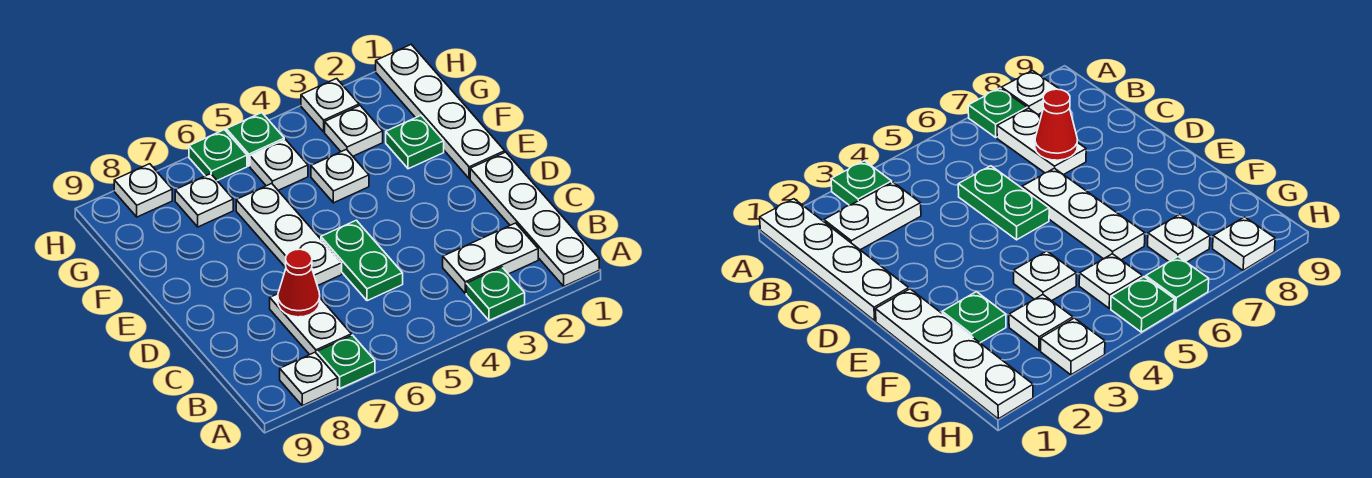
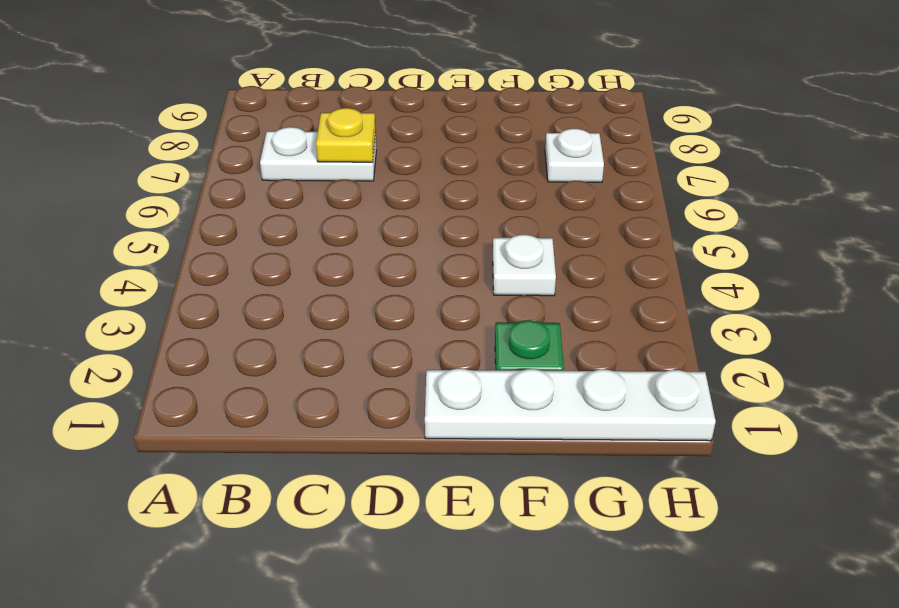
yellow plate C7 level 2 -> red cone C7 level 2
none -> white plate A1:D1 level 1
none -> green plate A3 level 1
none -> green plate A7 level 1

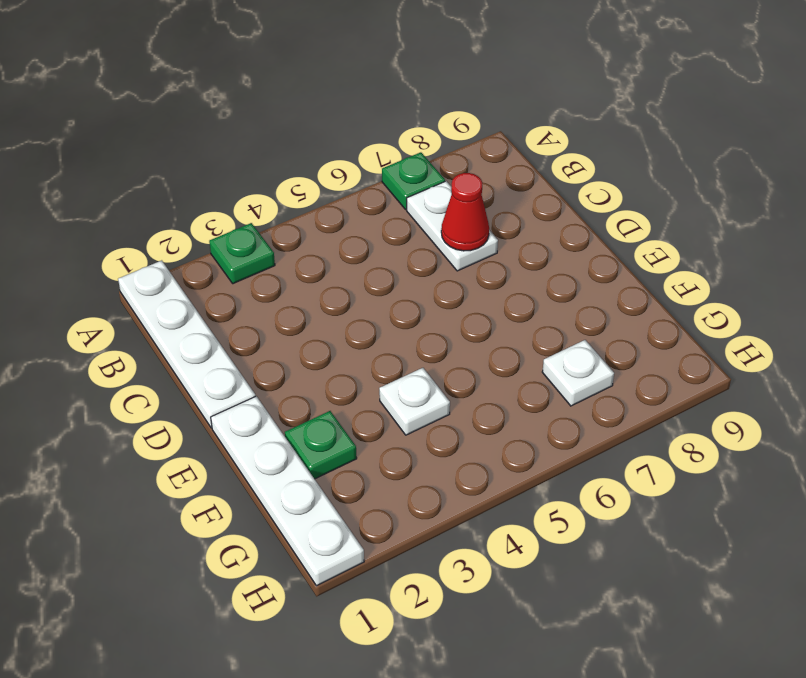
none -> white plate A8 level 1
none -> white plate B2:B3 level 1
none -> green plate C5:D5 level 1

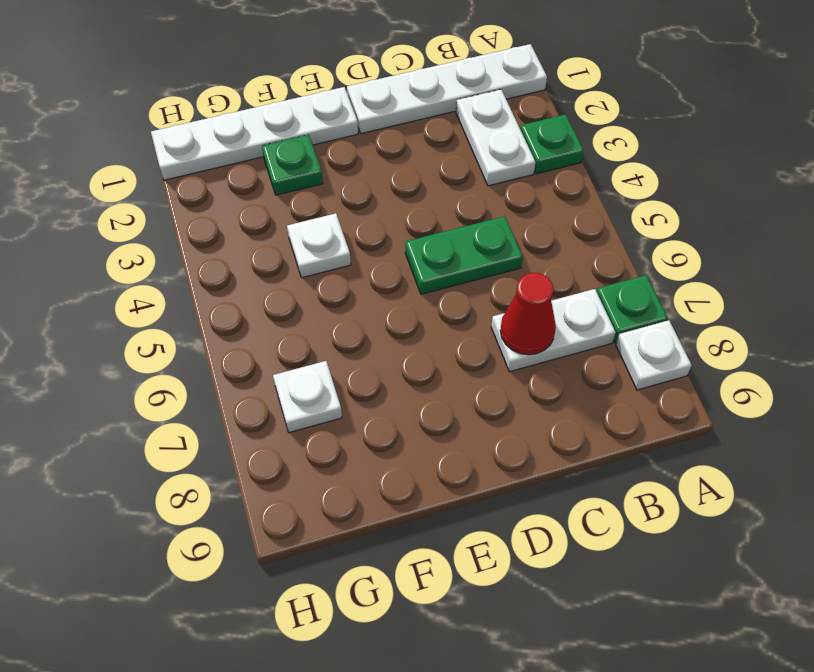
none -> white plate D6:F6 level 1
none -> white plate G3 level 1
none -> white plate G5 level 1

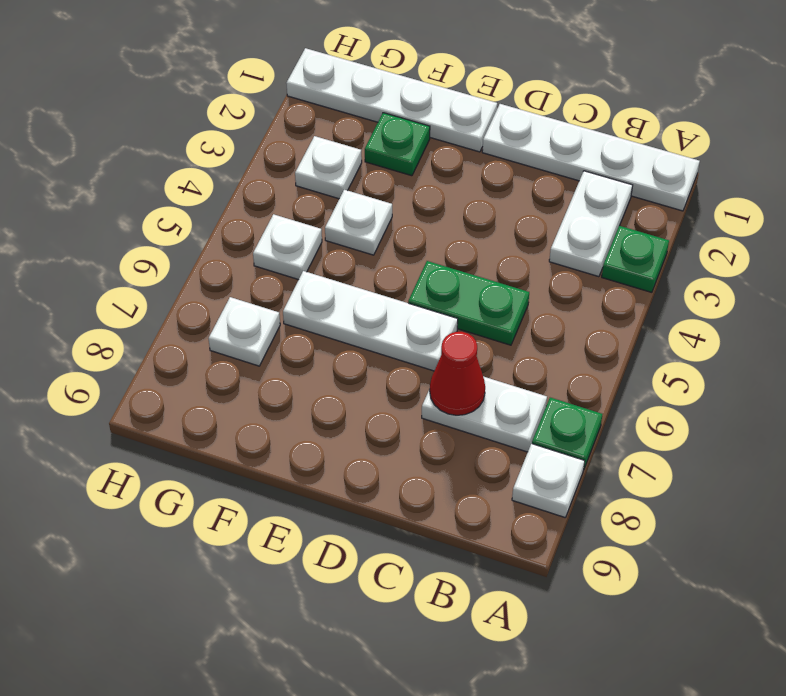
none -> white plate H3 level 1
none -> green plate H5 level 1
none -> green plate H6 level 1

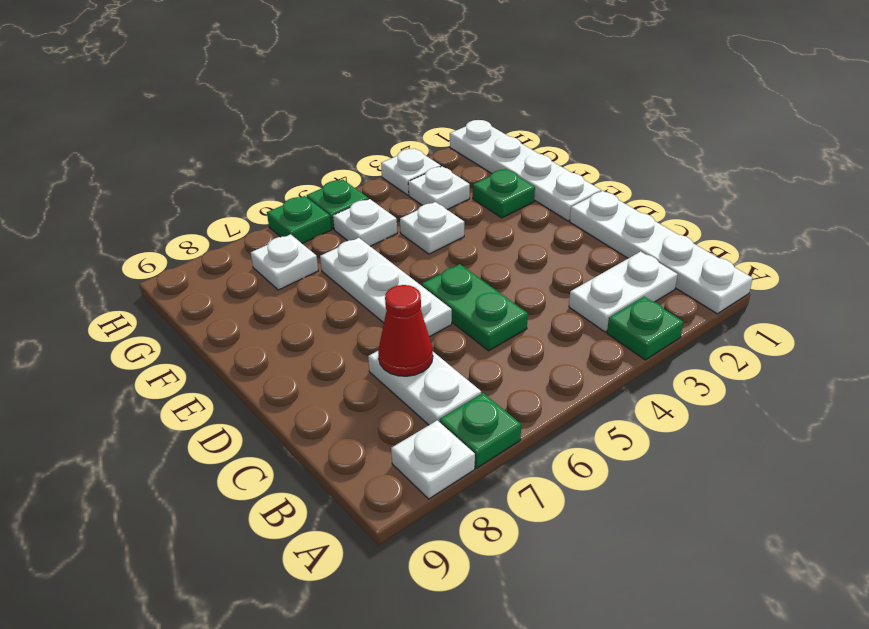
none -> white plate H8 level 1

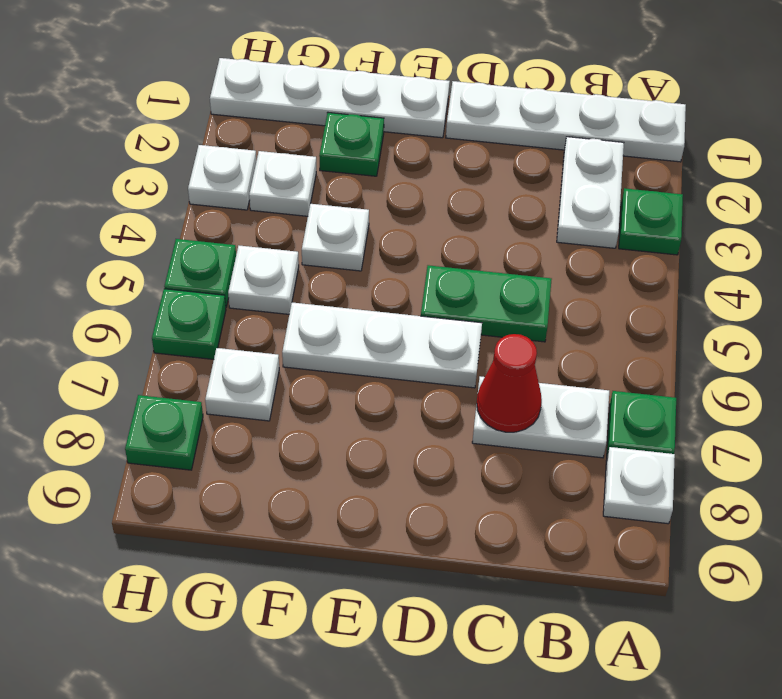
green plate H8 level 1 -> white plate H8 level 1

